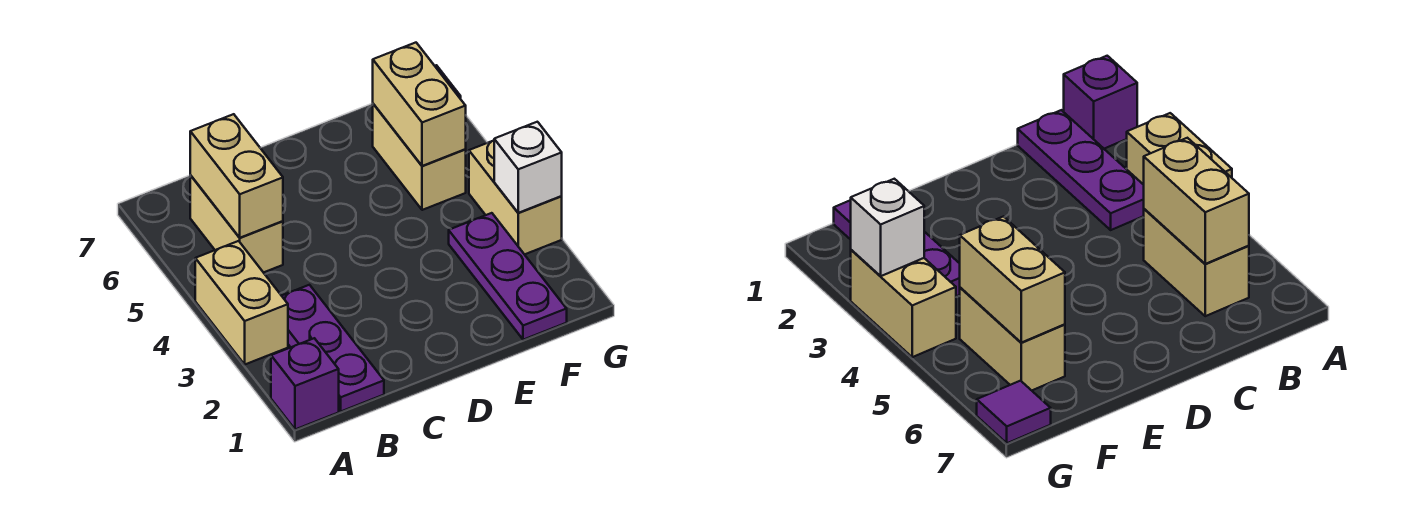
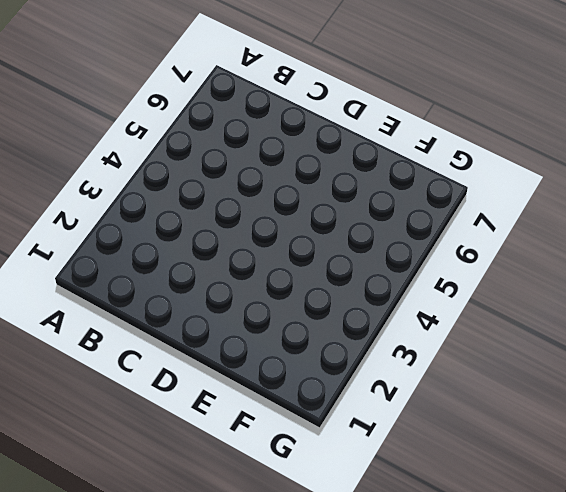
none -> purple brick A1 level 1
none -> tan brick A3:A4 level 1

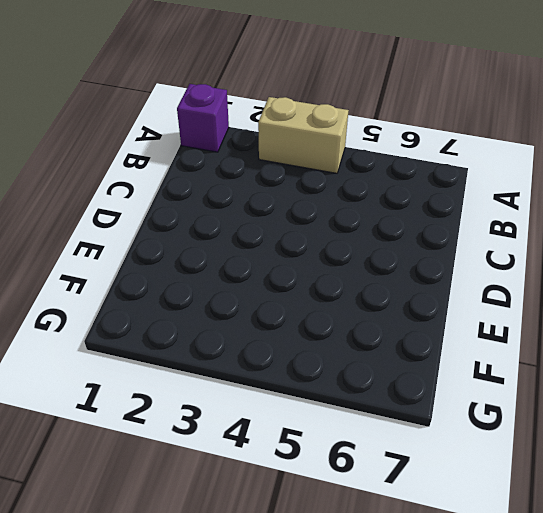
none -> purple plate B1:B3 level 1
none -> tan brick B5:B6 level 1

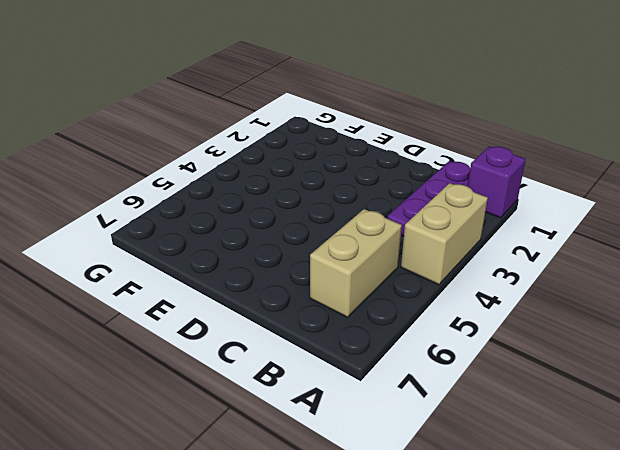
none -> purple plate F1:F3 level 1
none -> tan brick F5:F6 level 1

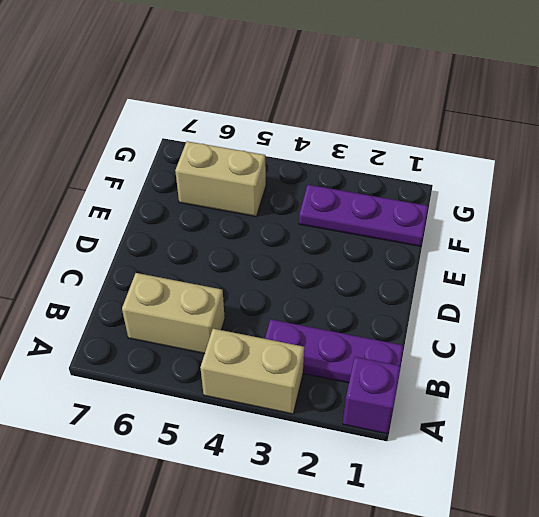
none -> tan brick G3:G4 level 1
none -> purple tile G7 level 1

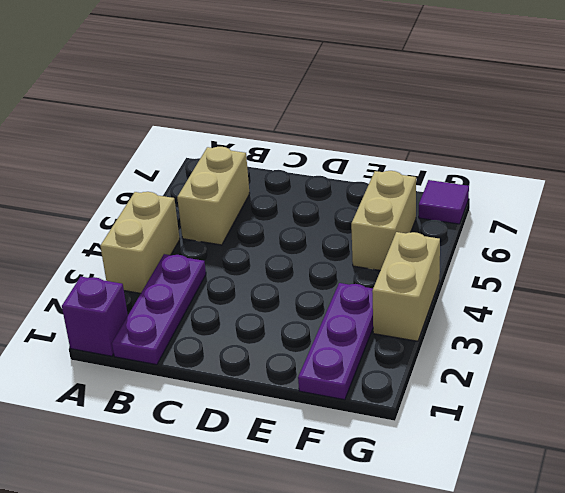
none -> tan brick B5:B6 level 2
none -> tan brick F5:F6 level 2

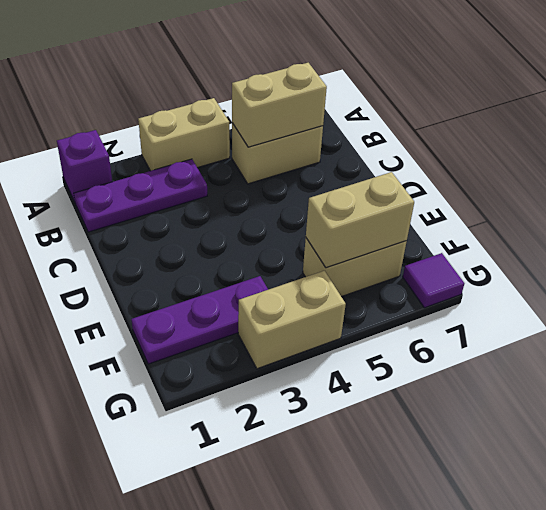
none -> white brick G3 level 2

